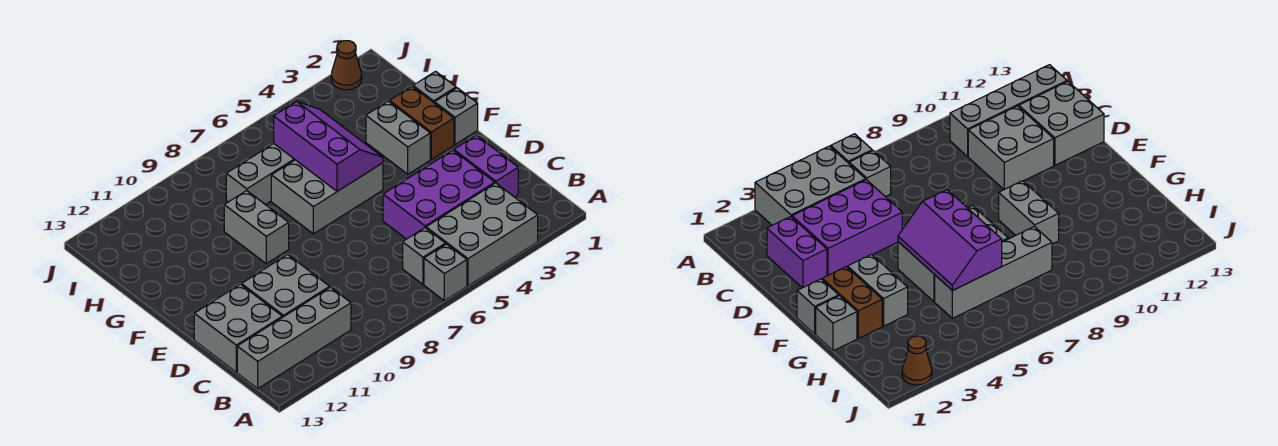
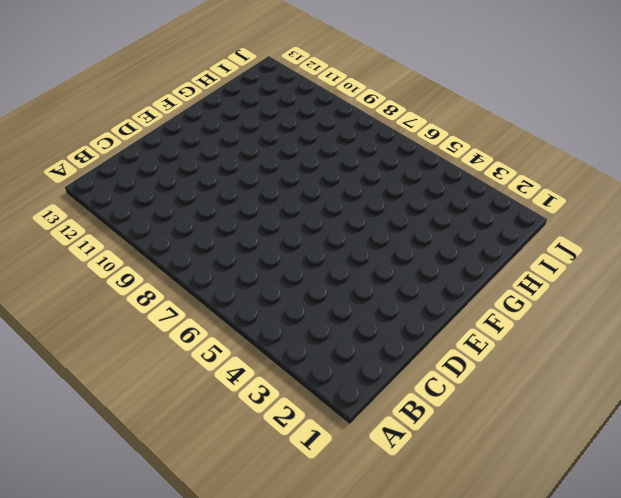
none -> grey brick A3:B5 level 1
none -> grey brick A6 level 1
none -> grey brick B6 level 1

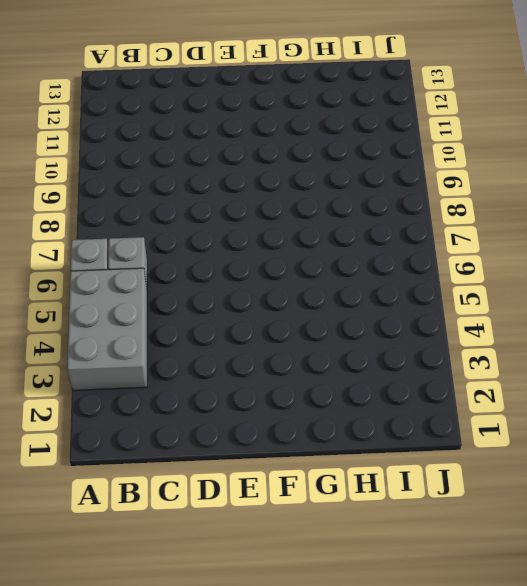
none -> grey brick B10:B13 level 1
none -> purple brick C2:D2 level 1
none -> purple brick C3:D5 level 1

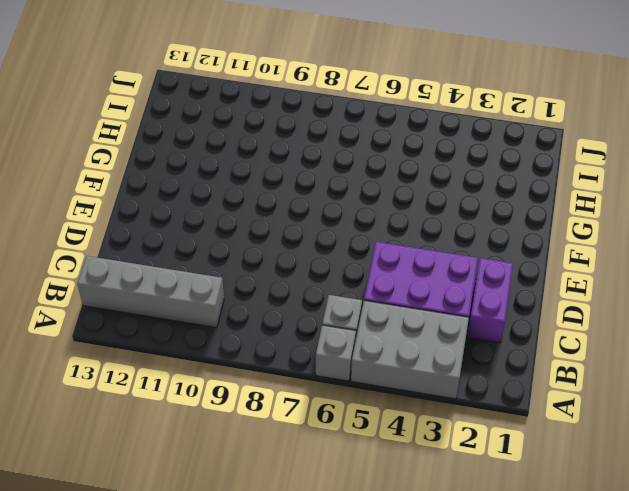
none -> grey brick C10:D11 level 1
none -> grey brick C12:D13 level 1
none -> grey brick F1 level 1

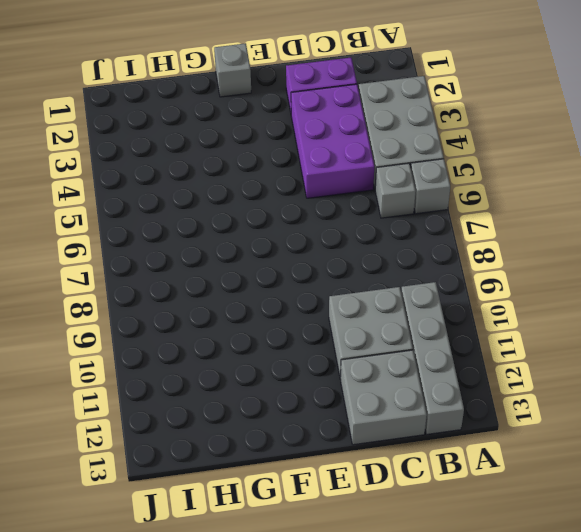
none -> brown brick F2:G2 level 1
none -> grey brick F3:G3 level 1
none -> grey brick F5:G7 level 1

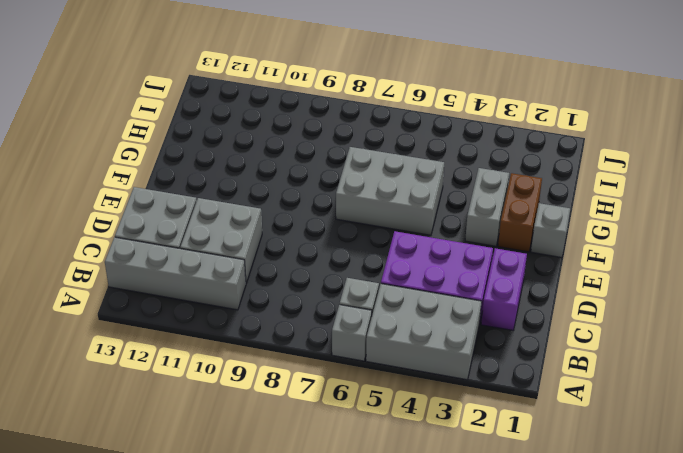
none -> grey brick F9:G9 level 1
none -> grey brick G1 level 1
none -> grey brick H5:H8 level 1

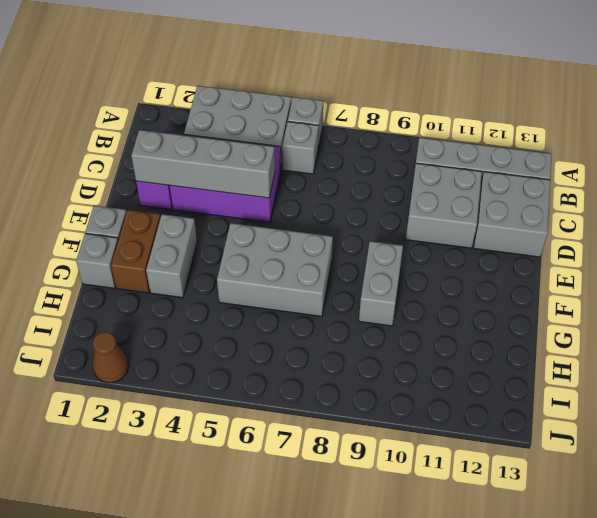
grey brick D2:D5 level 2 -> grey brick H5:H8 level 1
none -> purple slope F5:H6 level 2 top 6

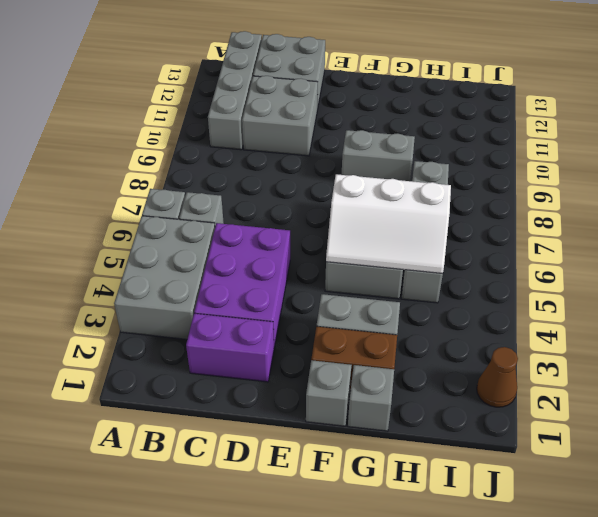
white slope F5:H6 level 2 top 6 -> purple slope F5:H6 level 2 top 6

